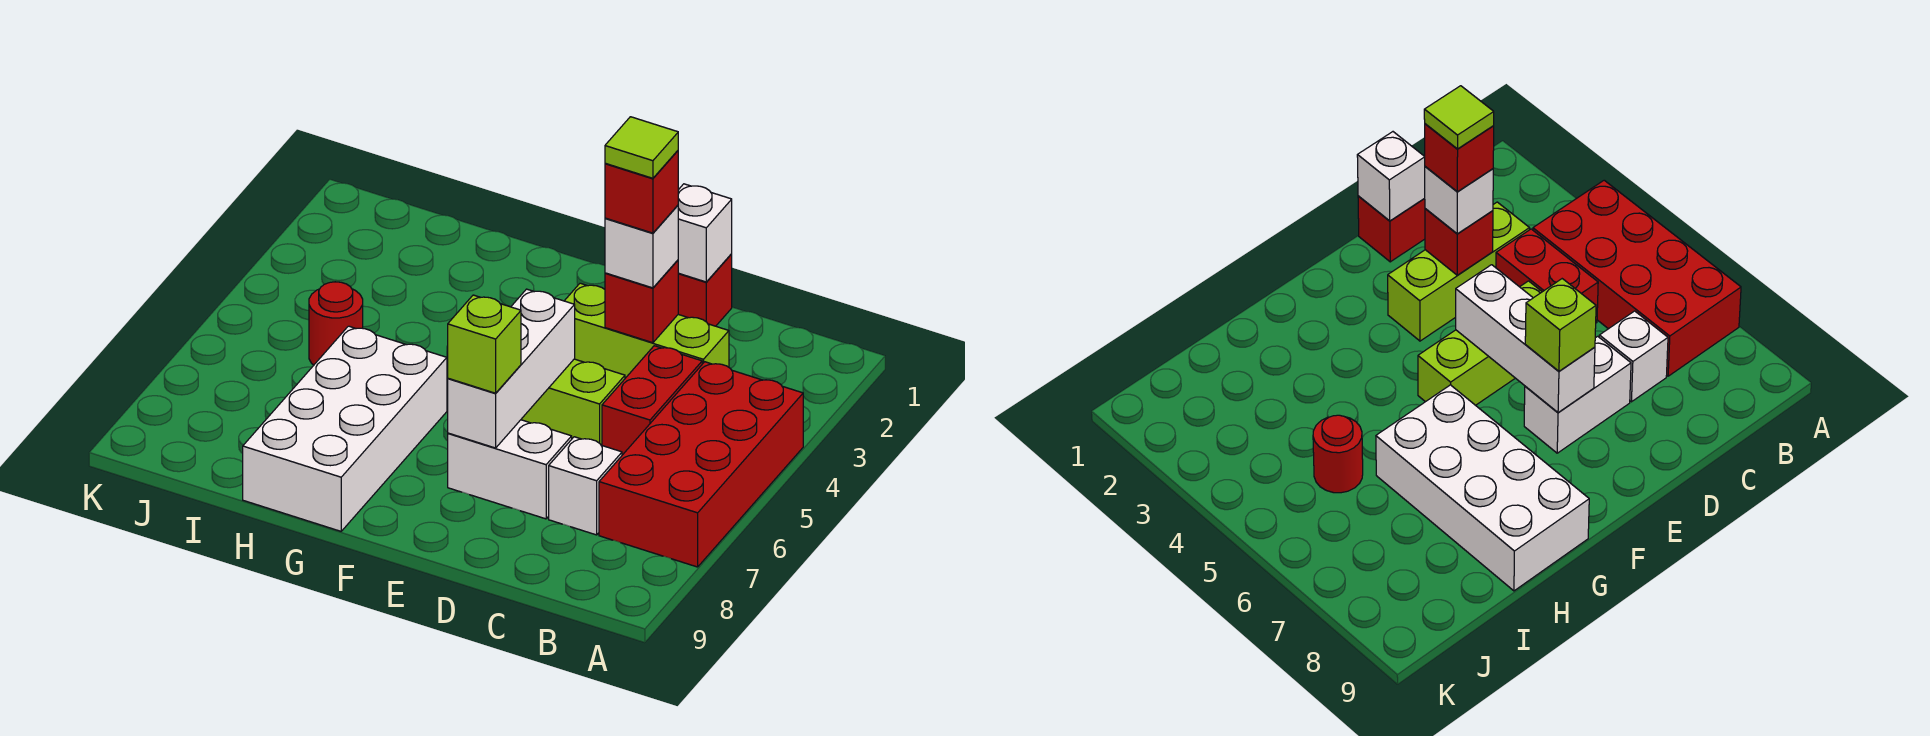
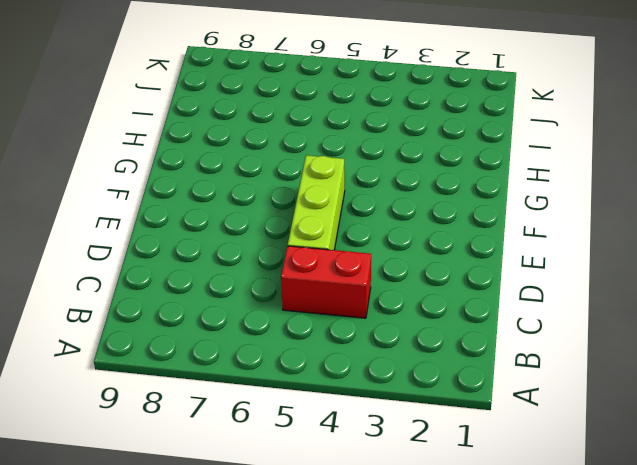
none -> red brick A4:B7 level 1
none -> lime brick C3:E3 level 1
none -> white brick C7 level 1

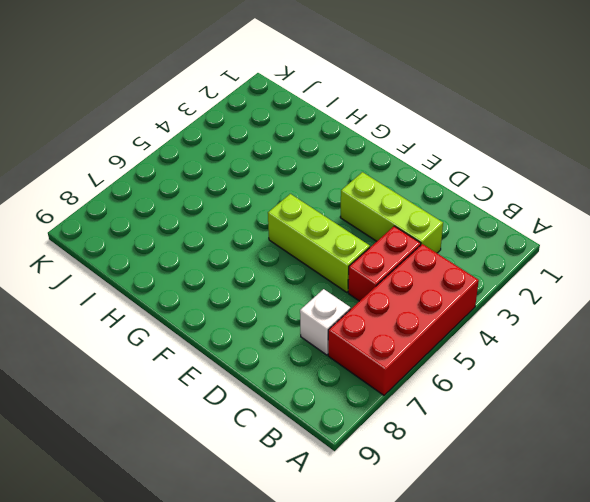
none -> red brick D1 level 1
none -> white brick D7:E7 level 1
none -> white brick G6:H9 level 1

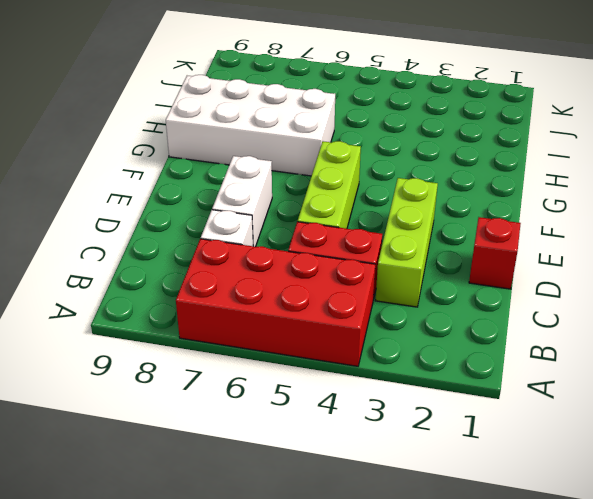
none -> red round brick I5 level 1
none -> white brick D1 level 2
none -> red brick D3 level 2

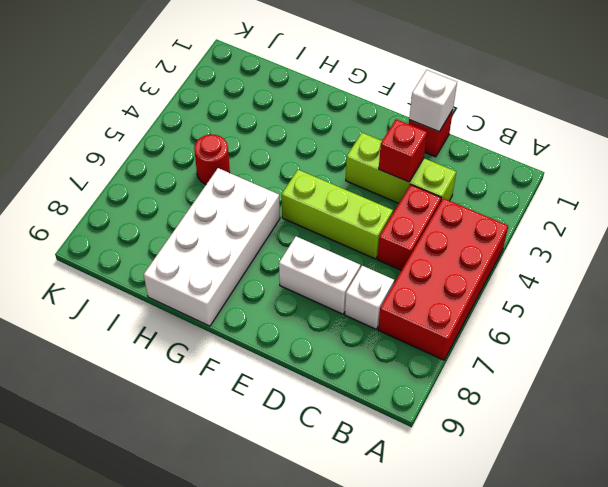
none -> white brick E5:E7 level 2
none -> white brick D3 level 3
none -> lime brick E7 level 3

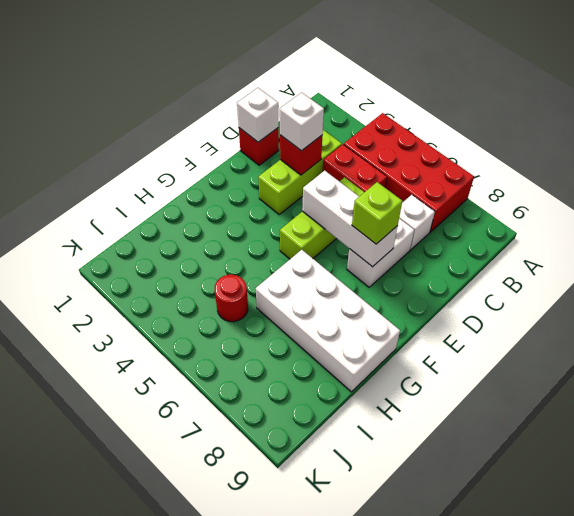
none -> red brick D3 level 4
none -> lime tile D3 level 5

